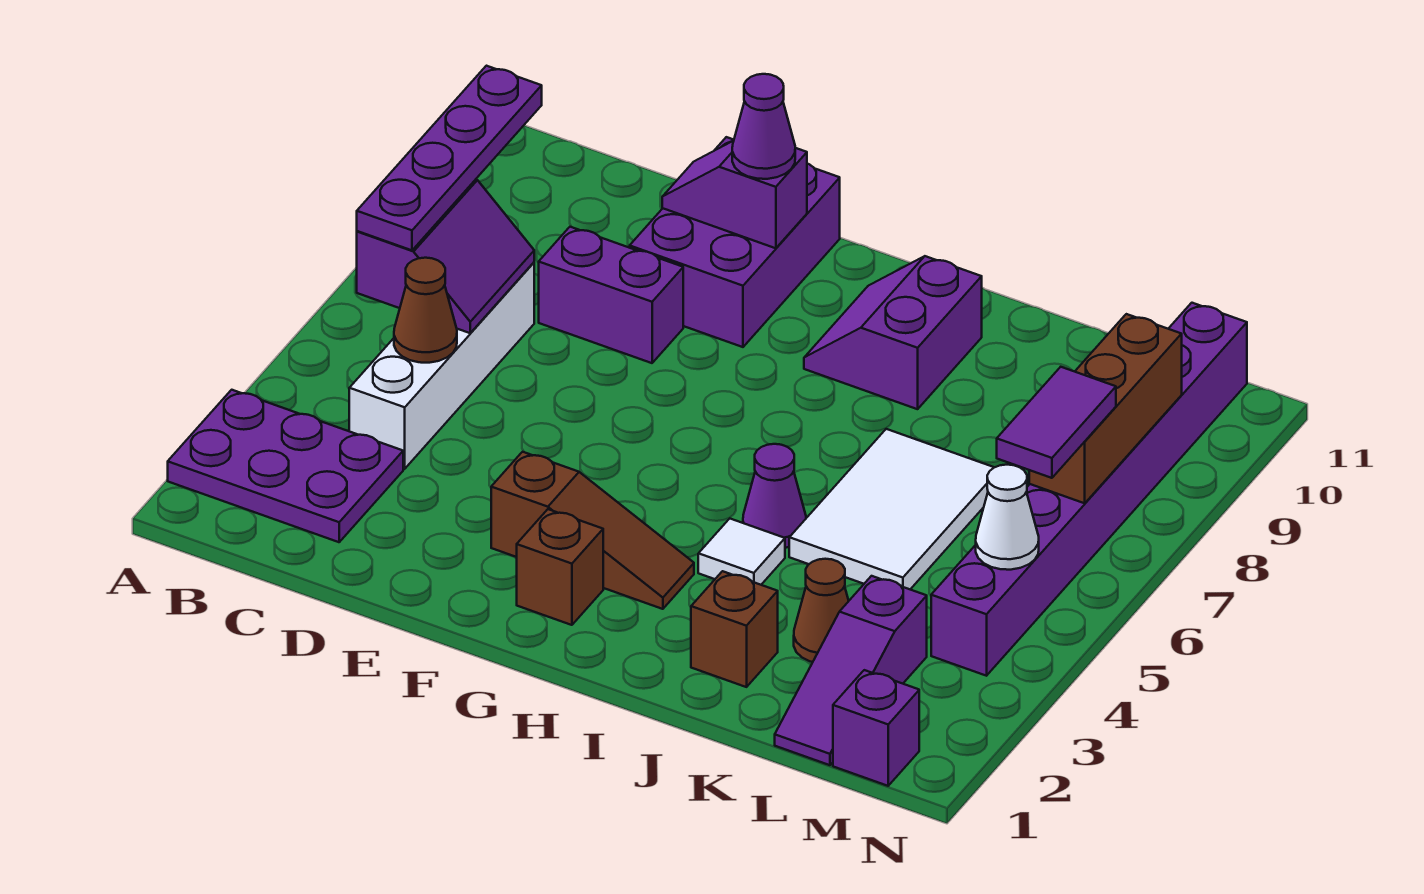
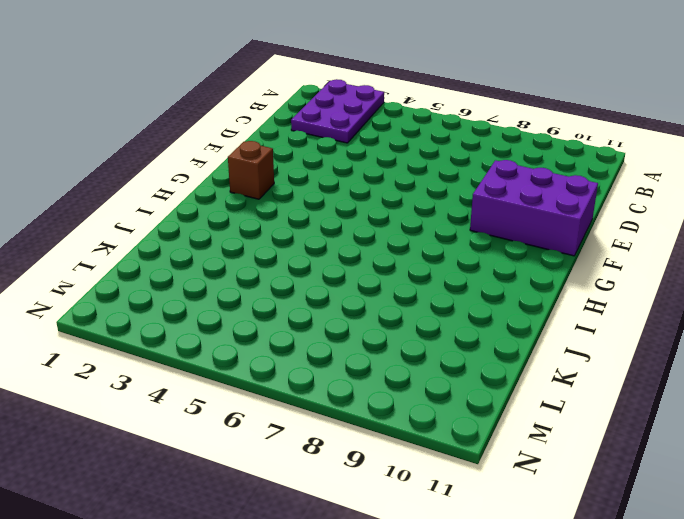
none -> white brick C4:C7 level 1
none -> purple brick D8:E8 level 1
none -> brown slope F3:H3 level 1 top F

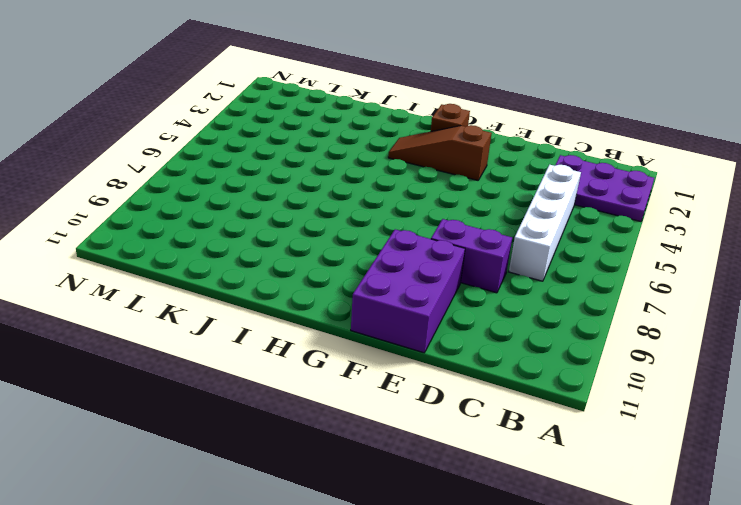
none -> purple slope H9:I10 level 1 top I
none -> white tile I4 level 1
none -> purple cone I5 level 1

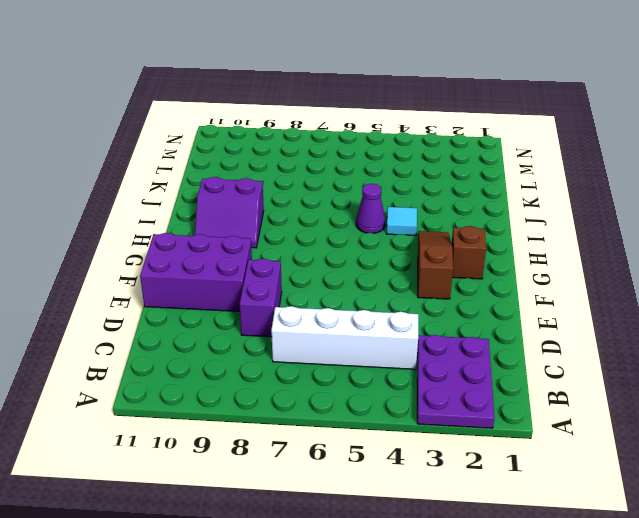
cyan tile I4 level 1 -> white tile I4 level 1
none -> brown brick J2 level 1
none -> white tile J5:K7 level 1
none -> brown cone K3 level 1

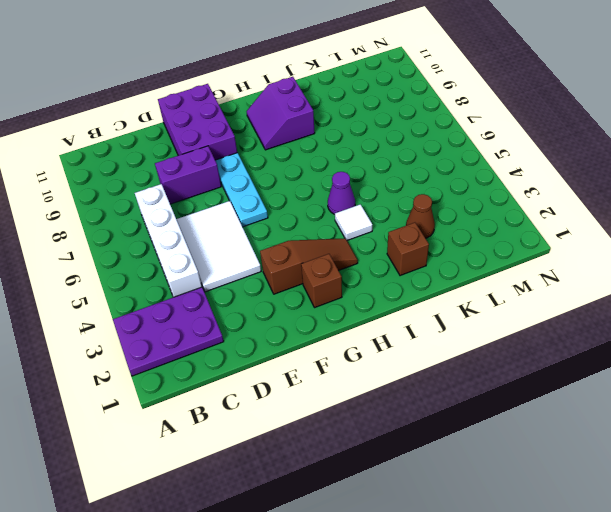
white tile D4:E6 level 1 -> white tile J5:K7 level 1
cyan plate F6:F8 level 1 -> none
none -> purple slope L1:L3 level 1 top 3
none -> purple brick M1 level 1
none -> purple brick M4:M11 level 1

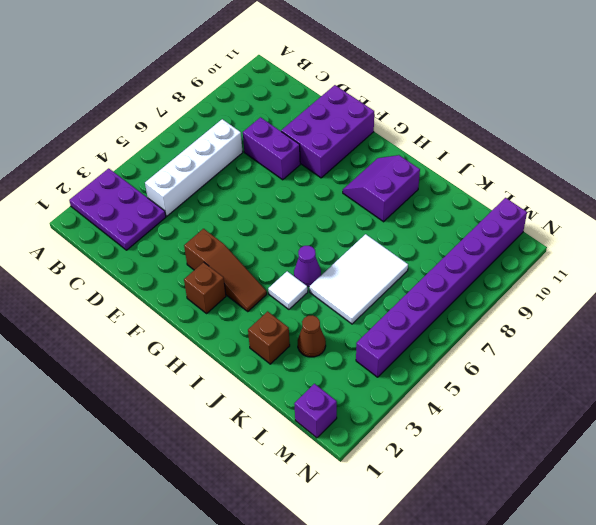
none -> purple slope L1:L3 level 1 top 3
none -> purple slope B6:C7 level 2 top B
none -> brown cone C5 level 2

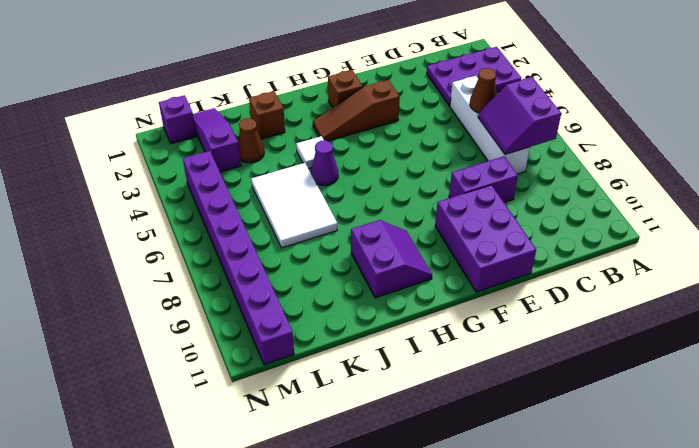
none -> purple slope E10:F10 level 2 top F
none -> white cone M5 level 2
none -> brown brick M7:M9 level 2

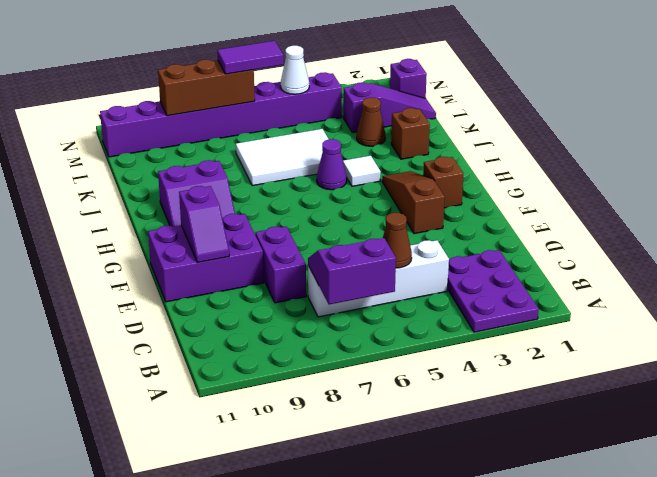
none -> purple plate B6:B9 level 3
none -> purple cone F10 level 3

